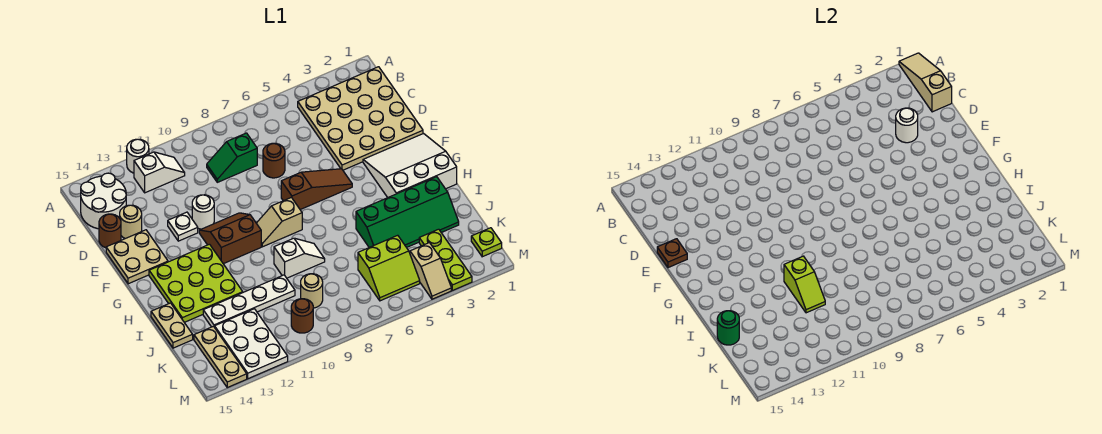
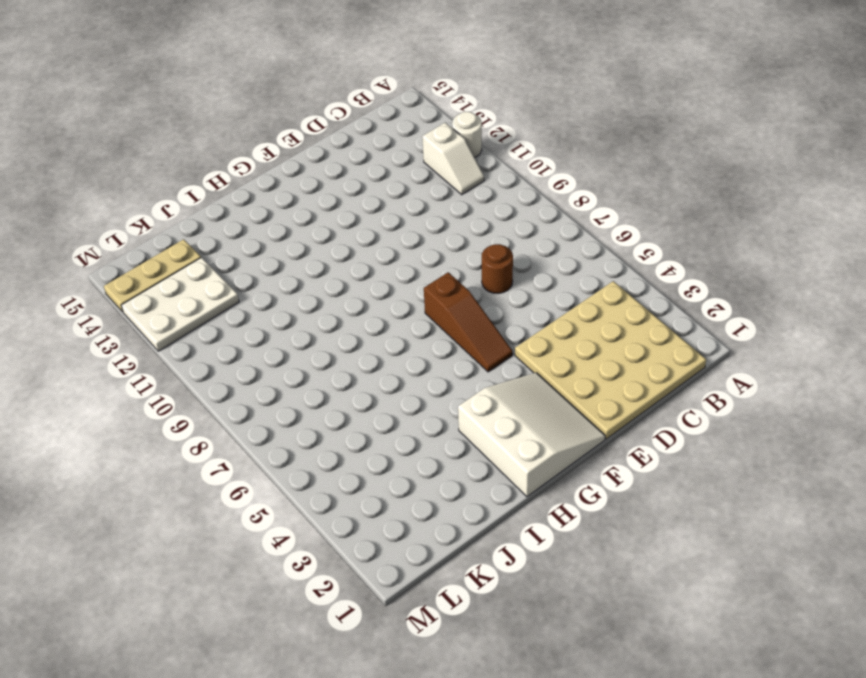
none -> white round brick B14:C15 level 1
none -> green slope C8:C9 level 1 top 8
none -> tan round brick D14 level 1
none -> brown round brick D15 level 1

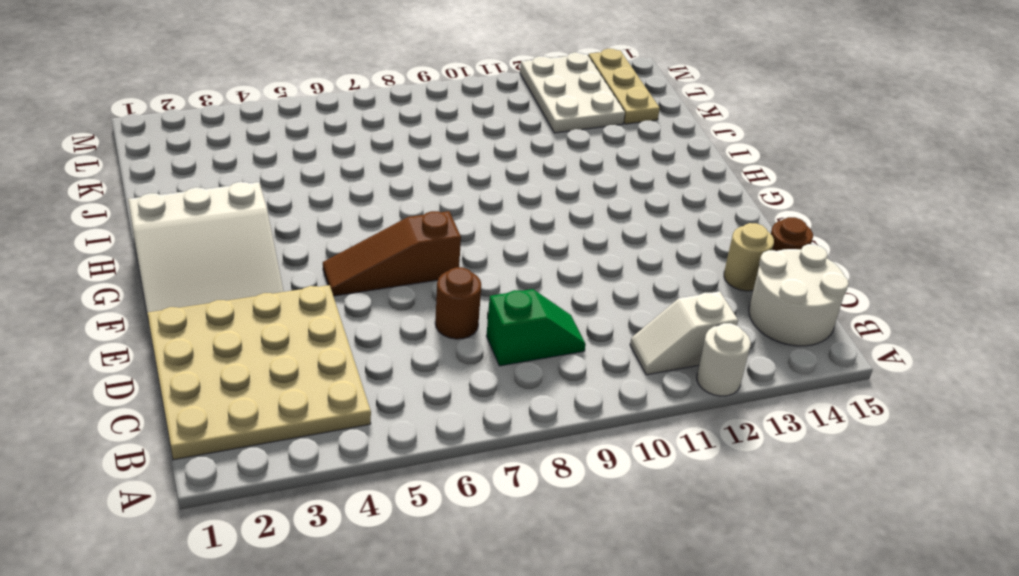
none -> white round brick E11 level 1
none -> white plate E12 level 1
none -> tan plate E14:F15 level 1
none -> brown slope F10:G11 level 1 top G

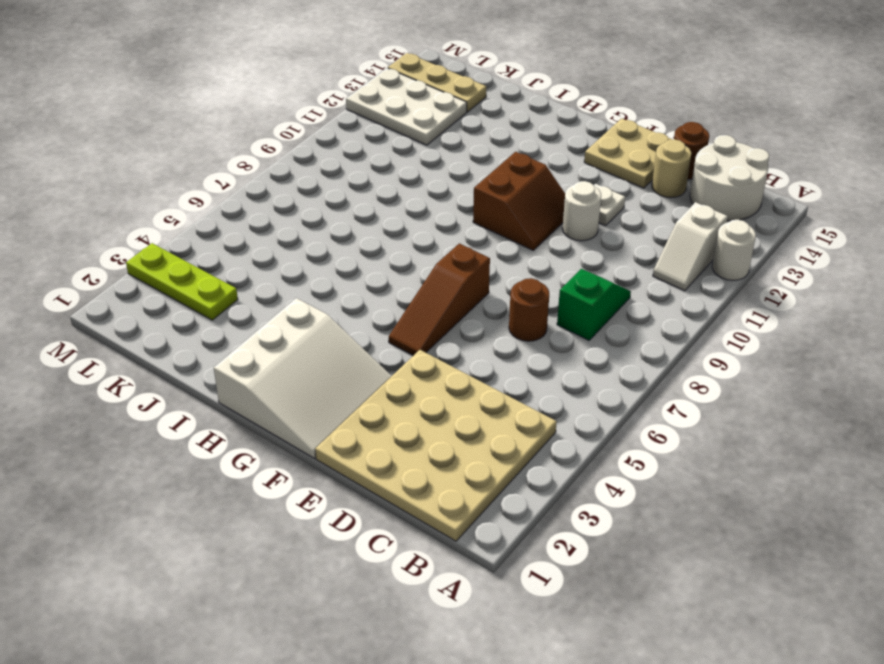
none -> tan slope G8:G9 level 1 top 8
none -> lime plate G12:I14 level 1
none -> green slope I2:J5 level 1 top I
none -> white slope I8:I9 level 1 top 9

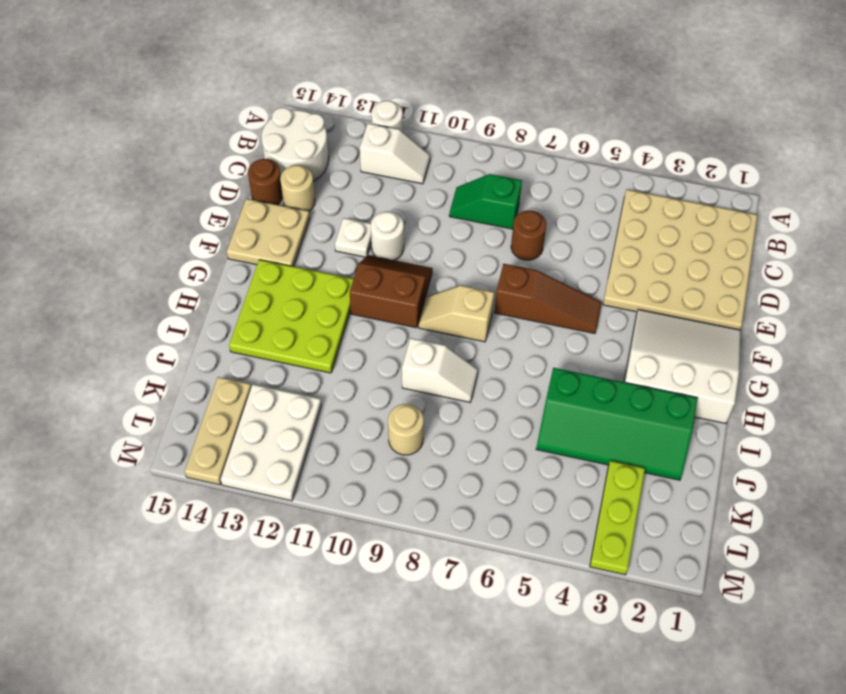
none -> tan plate I15:J15 level 1
none -> white plate J10:J13 level 1
none -> lime slope K5:L6 level 1 top K
none -> lime plate L1 level 1

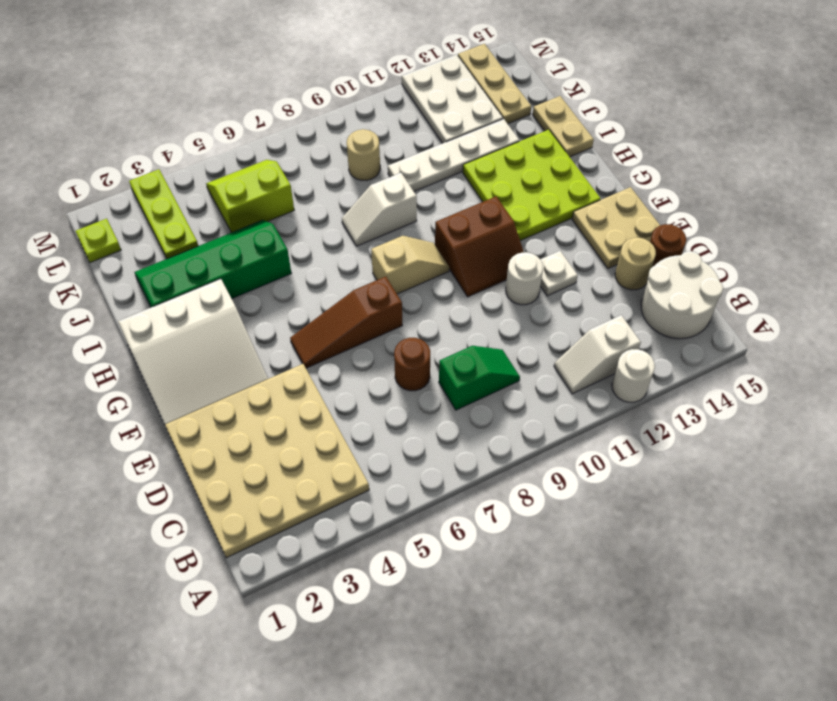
none -> tan slope L4:M4 level 1 top L
none -> brown round brick L10 level 1
none -> tan slope A1:C1 level 2 top C
none -> white round brick D3 level 2

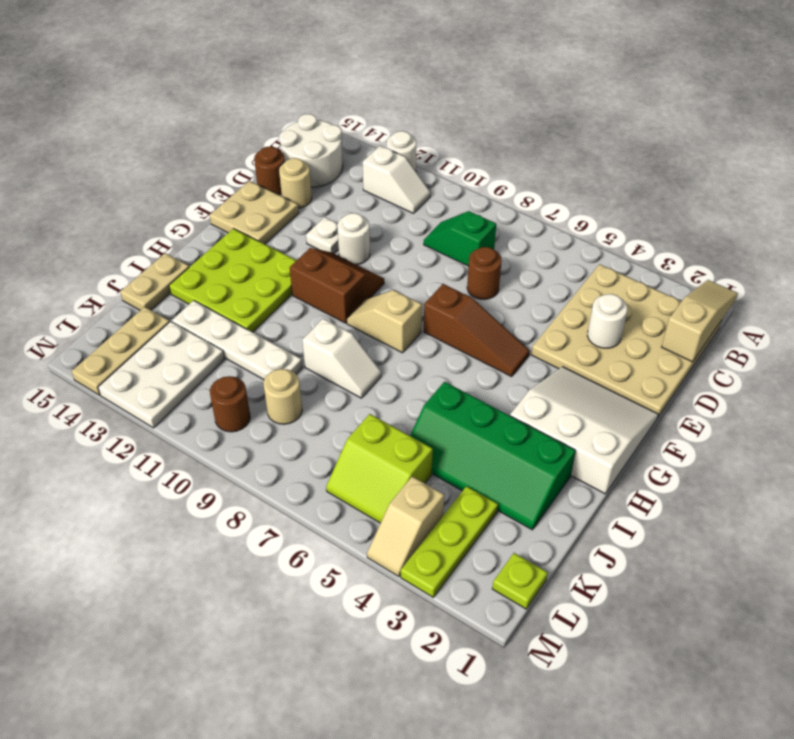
none -> brown plate E15 level 2
none -> lime slope I11:J11 level 2 top I
none -> green round brick J15 level 2

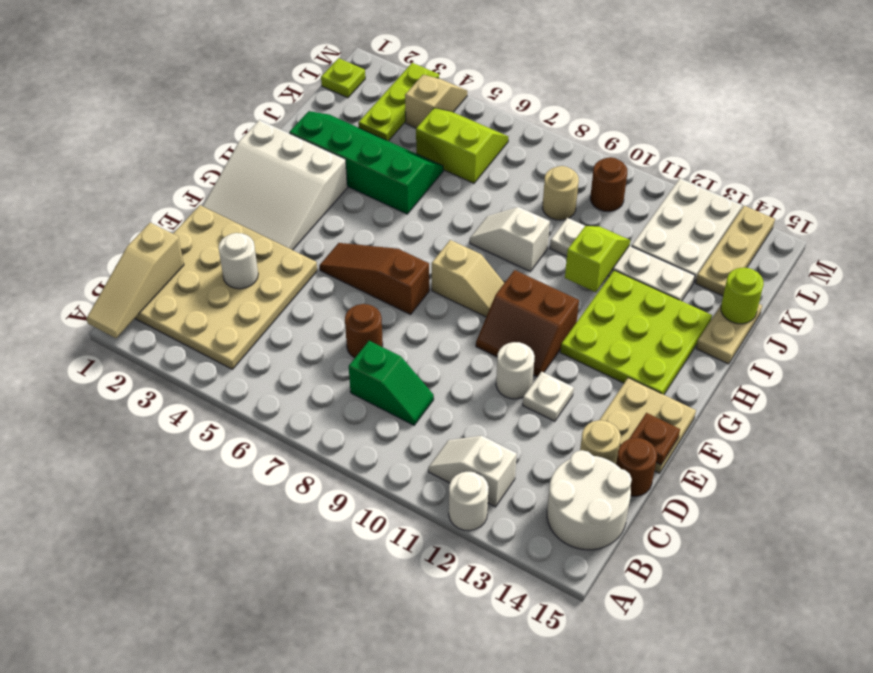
lime round brick J15 level 2 -> green round brick J15 level 2

